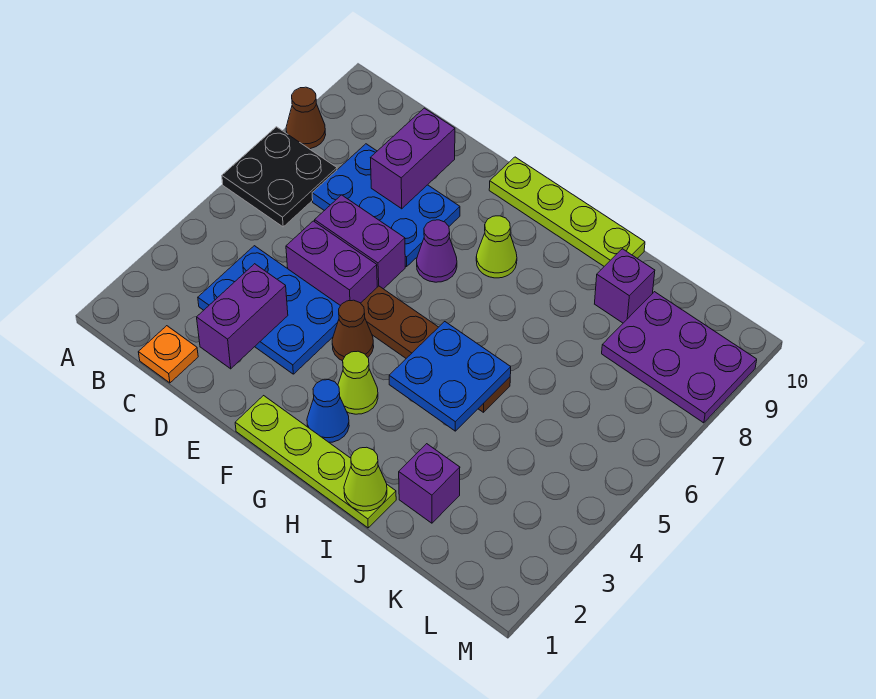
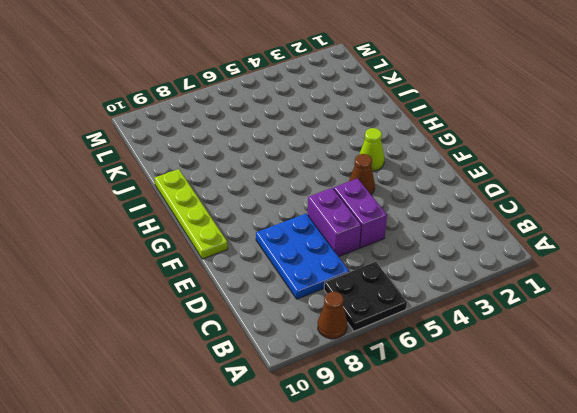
none -> orange plate C1 level 1
none -> blue plate C3:E4 level 1
none -> lime plate F1:I1 level 1

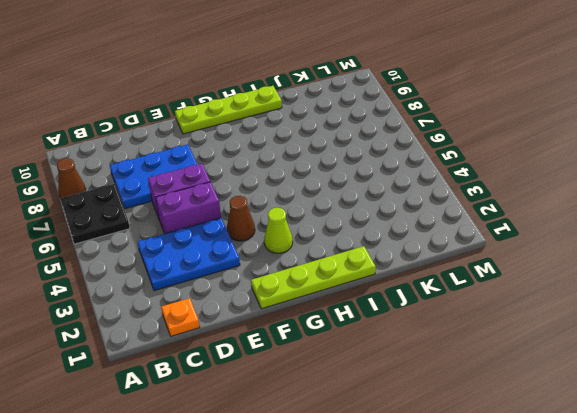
none -> brown plate F5:I5 level 1
none -> purple cone F7 level 1
none -> blue cone G2 level 1

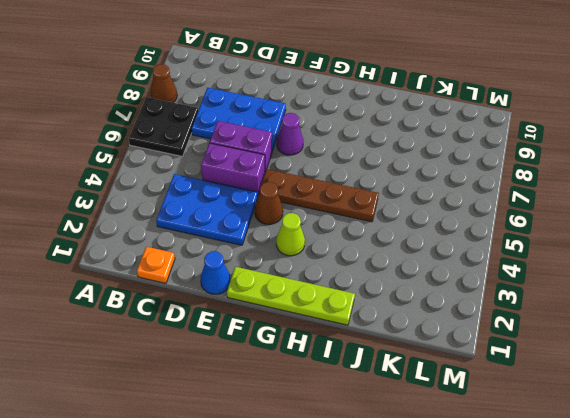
blue cone E1 level 1 -> blue cone G2 level 1
none -> lime plate F10:I10 level 1
none -> lime cone G8 level 1
none -> purple brick J2 level 1

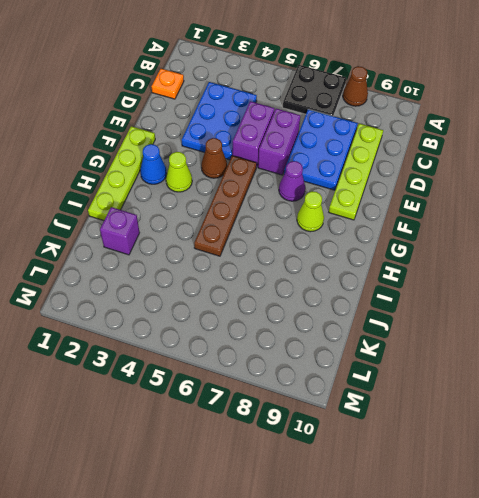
lime plate C9:F9 level 1 -> lime plate F10:I10 level 1
none -> purple brick J9 level 1
none -> purple plate K8:M9 level 1
none -> purple brick D2:D3 level 2

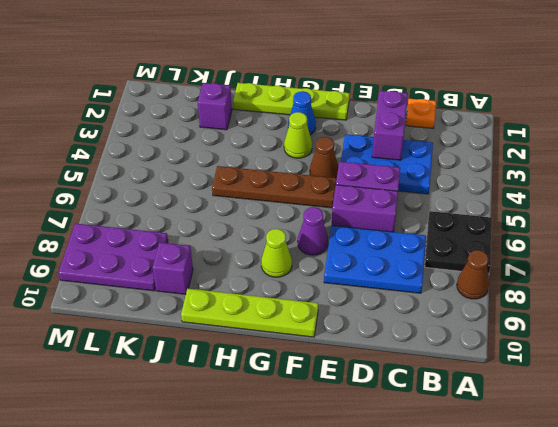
none -> purple brick D8:D9 level 2
none -> blue plate H4:I5 level 2
none -> lime cone I1 level 2

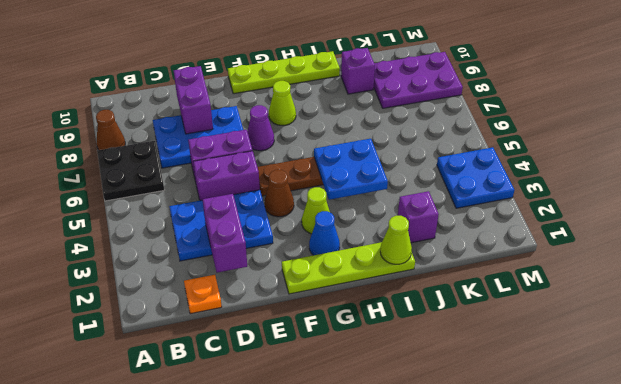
blue plate L3:M4 level 1 -> none

